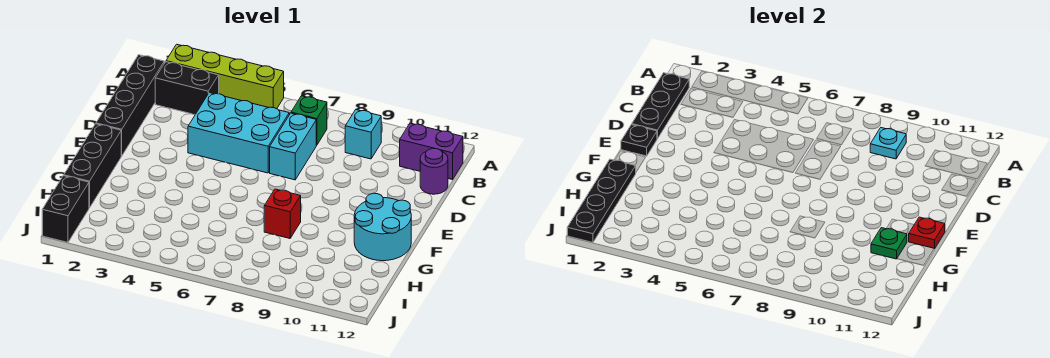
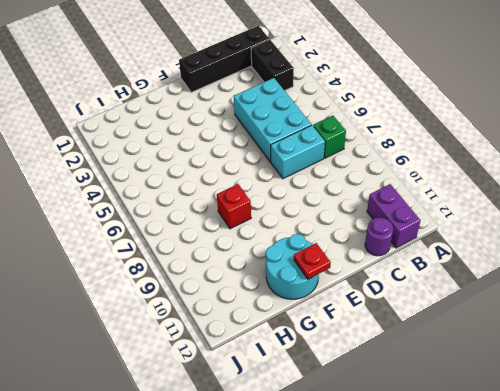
none -> lime brick A2:A5 level 1
none -> cyan brick B9 level 1
none -> black brick F1:H1 level 1

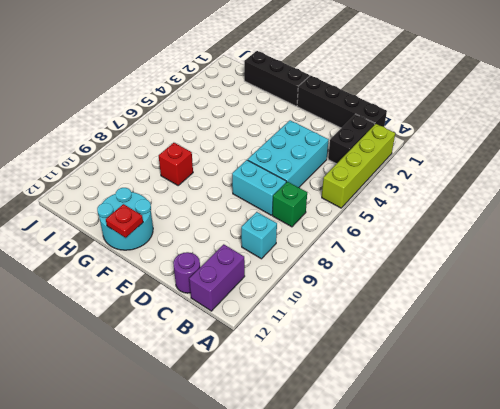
none -> black brick I1:J1 level 1
none -> black plate B1:D1 level 2
none -> cyan plate B9 level 2

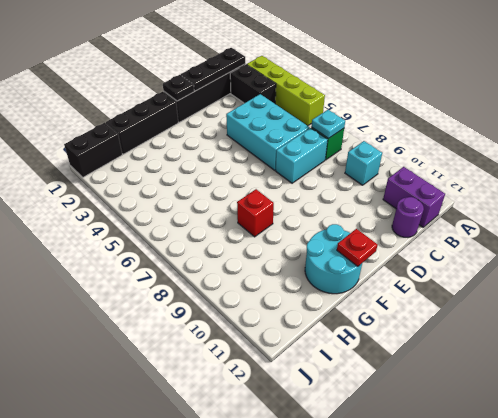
cyan plate B7 level 2 -> cyan plate B9 level 2
none -> black plate G1:J1 level 2
none -> green plate G11 level 2

